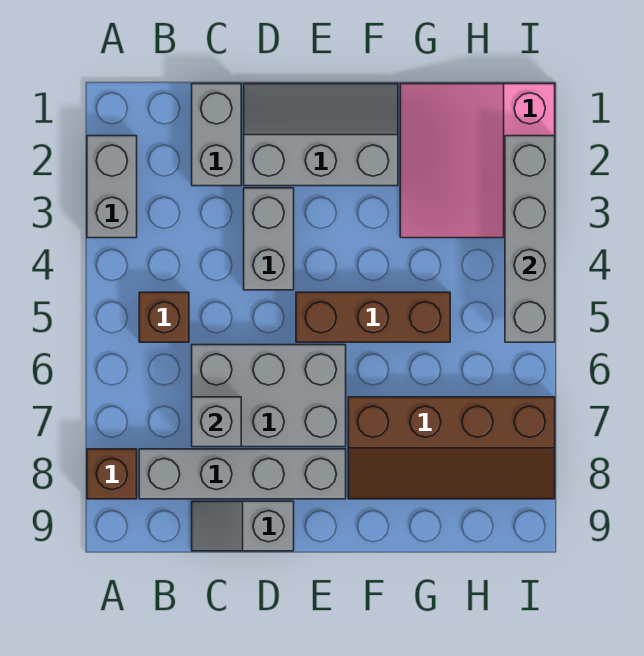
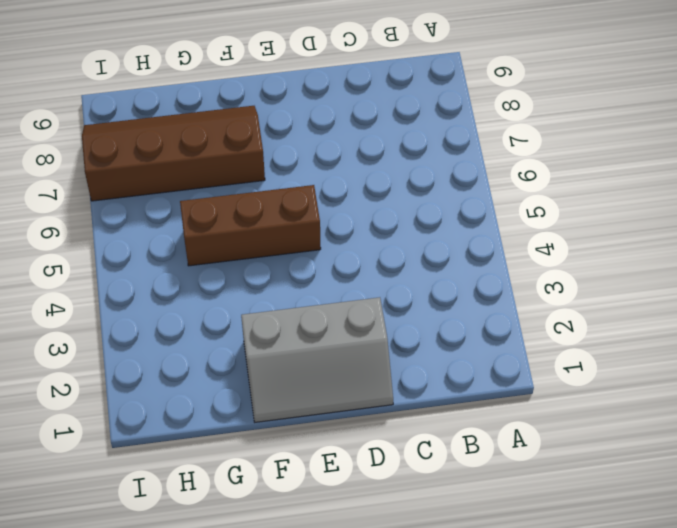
none -> grey brick A2:A3 level 1
none -> brown brick A8 level 1
none -> brown brick B5 level 1

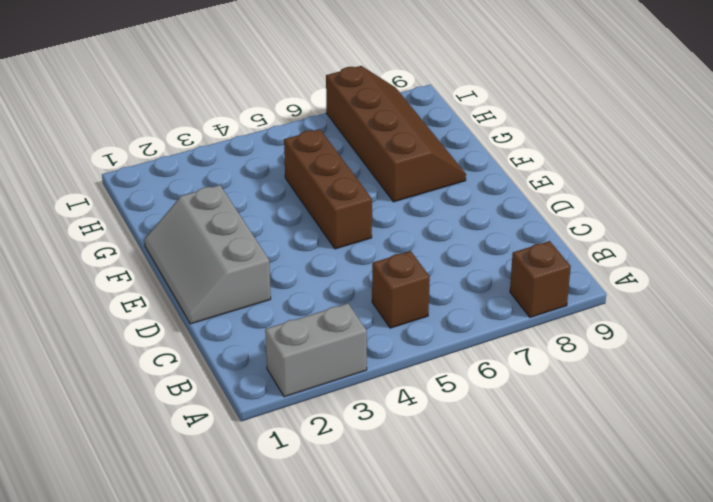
none -> grey brick B8:E8 level 1
none -> grey brick C1:C2 level 1
none -> grey brick C6:E7 level 1

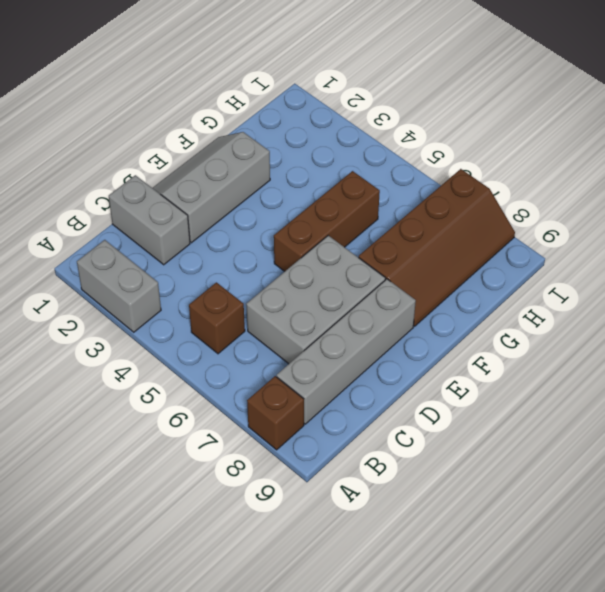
none -> grey slope C9:D9 level 1 top D
none -> grey brick D3:D4 level 1
none -> pink slope G1:I3 level 1 top I

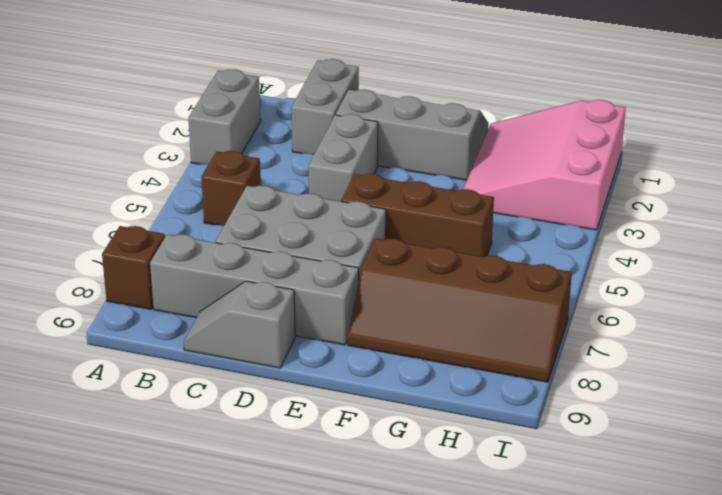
none -> grey brick C7 level 2
none -> grey brick I2:I5 level 2

